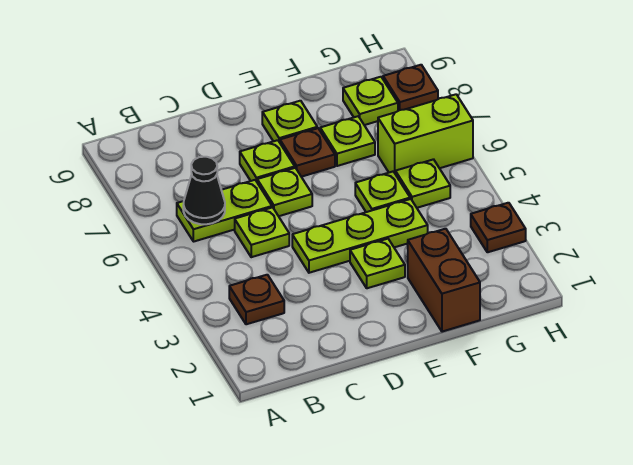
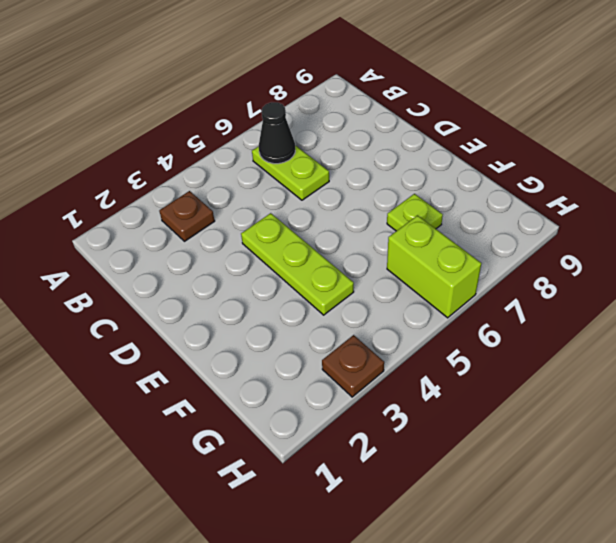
none -> lime plate C5 level 1
none -> lime plate D6 level 1
none -> lime plate D7 level 1

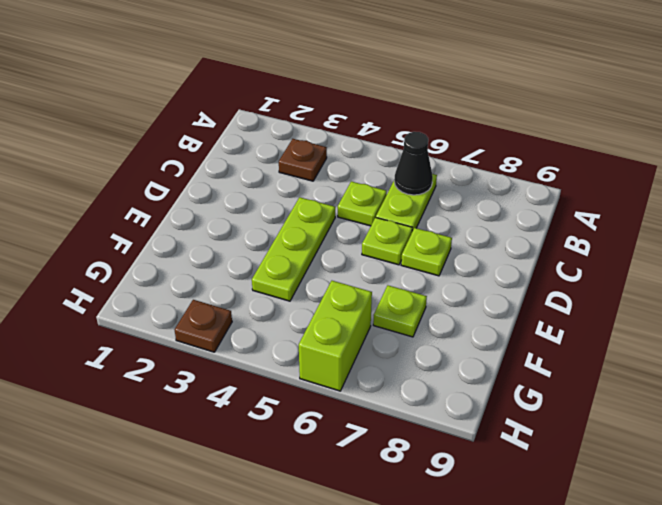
none -> lime plate E3 level 1
none -> brown plate E7 level 1
none -> lime plate E8 level 1

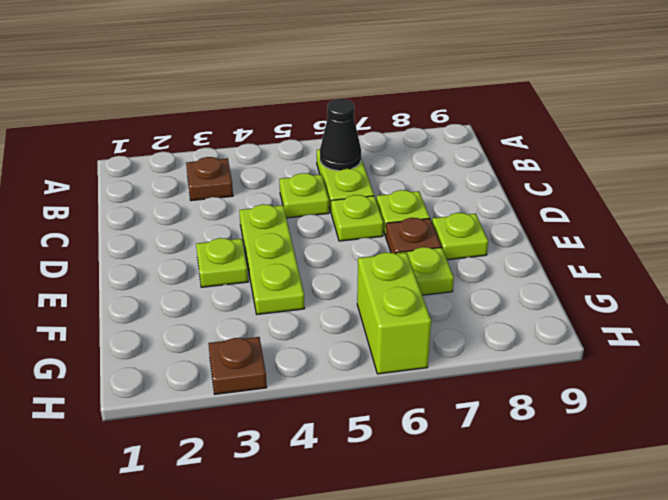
none -> brown brick F1:F2 level 1
none -> lime plate F5 level 1
none -> lime plate G5 level 1

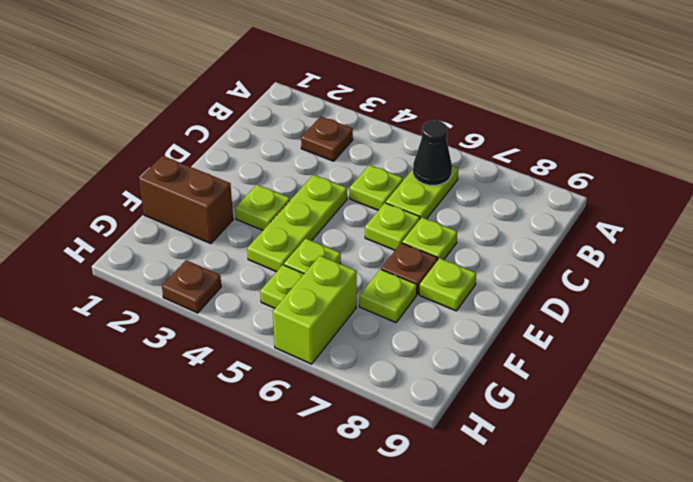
none -> lime plate G8 level 1
none -> brown plate H8 level 1

